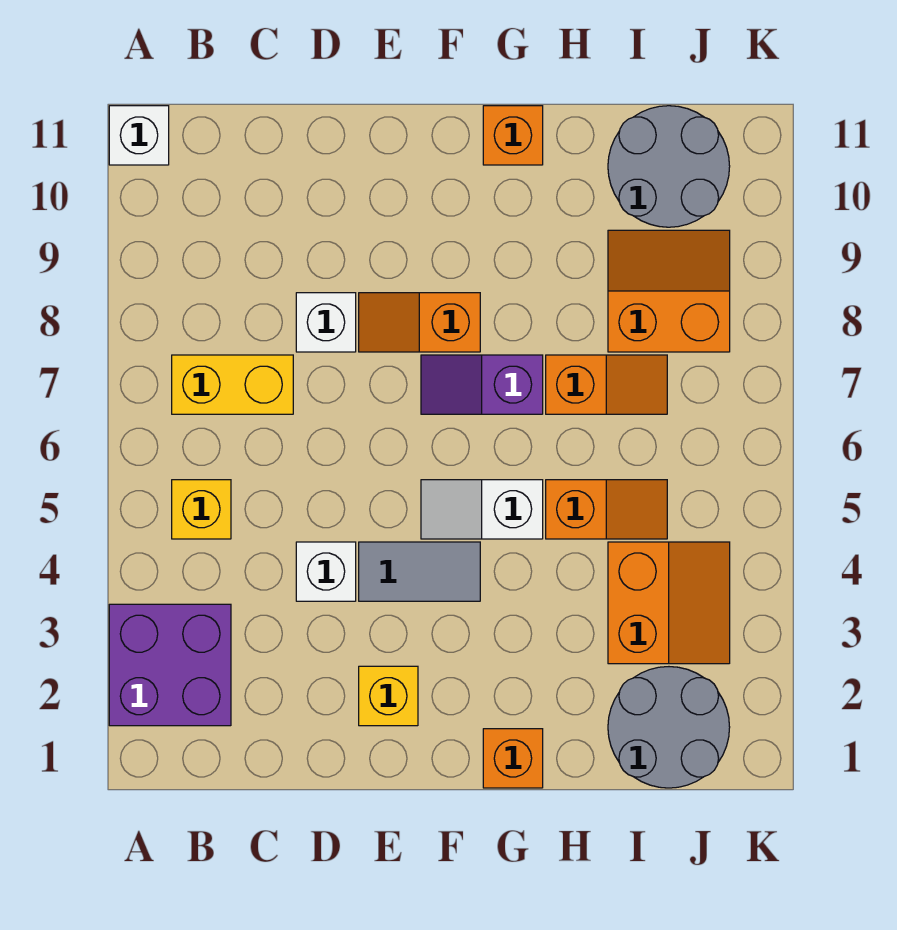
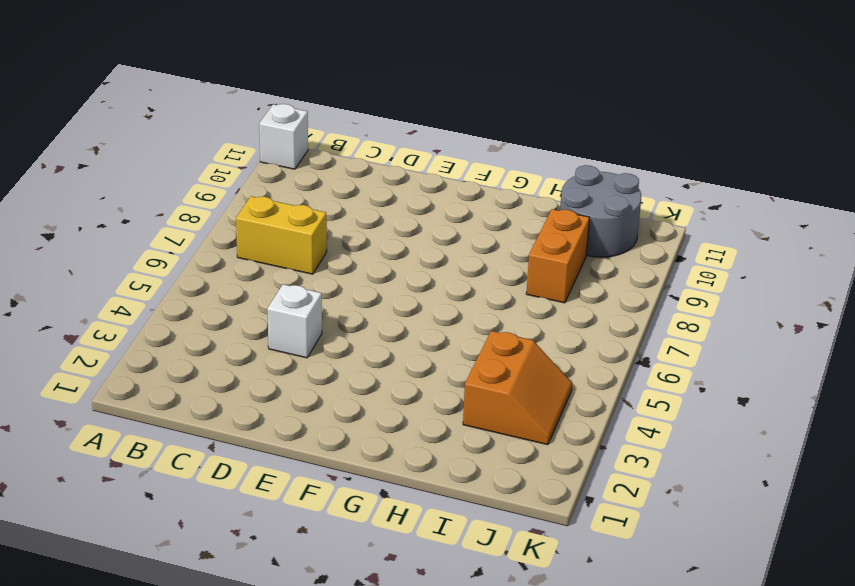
orange brick I8:I9 level 1 -> orange slope I8:J9 level 1 top 8
none -> purple brick A2:B3 level 1
none -> yellow brick B5 level 1
none -> white brick D8 level 1

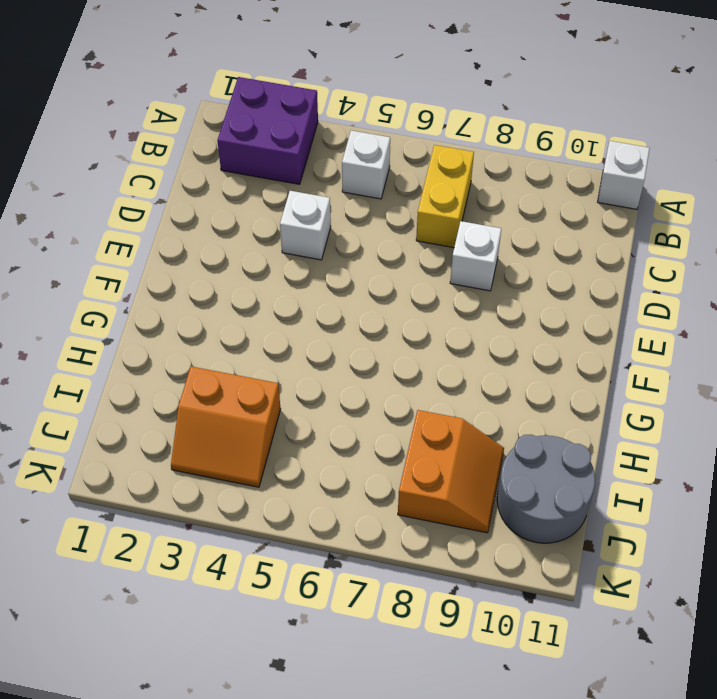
white brick B5 level 1 -> yellow brick B5 level 1
none -> yellow brick E2 level 1
none -> grey tile E4:F4 level 1
none -> orange slope E8:F8 level 1 top F

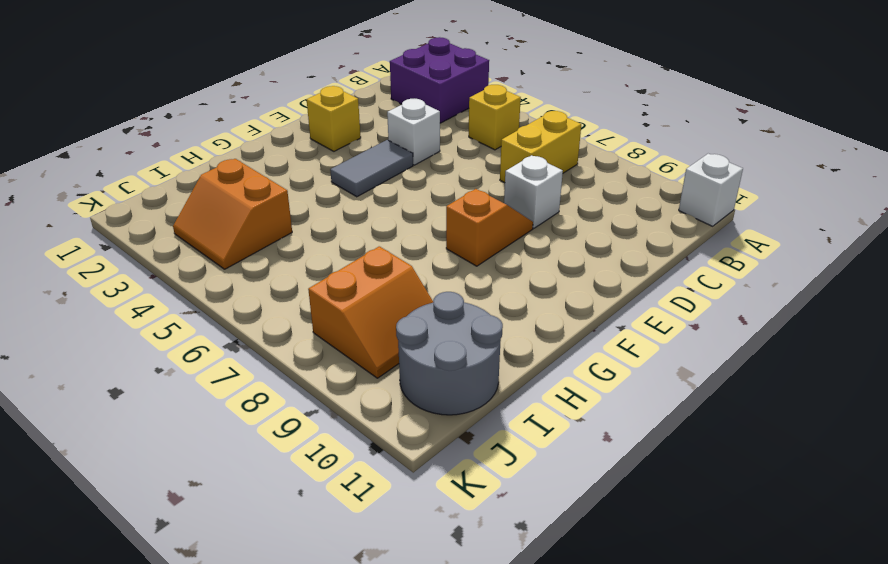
none -> white slope F5:G5 level 1 top G
none -> purple slope F7:G7 level 1 top G
none -> orange brick G1 level 1

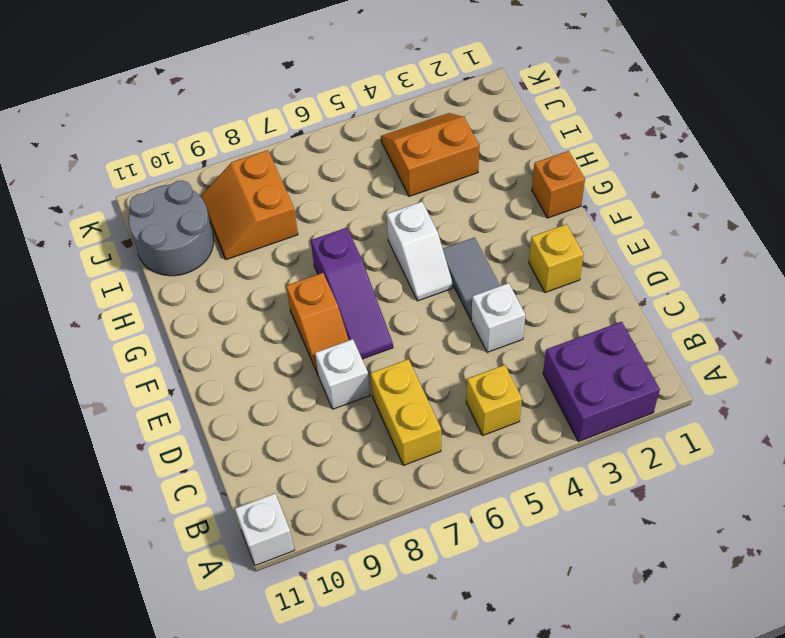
purple slope E7:G7 level 1 top G -> purple slope F7:G7 level 1 top G
none -> orange brick G11 level 1
none -> orange slope H5:I5 level 1 top H
none -> orange slope H7:I7 level 1 top H

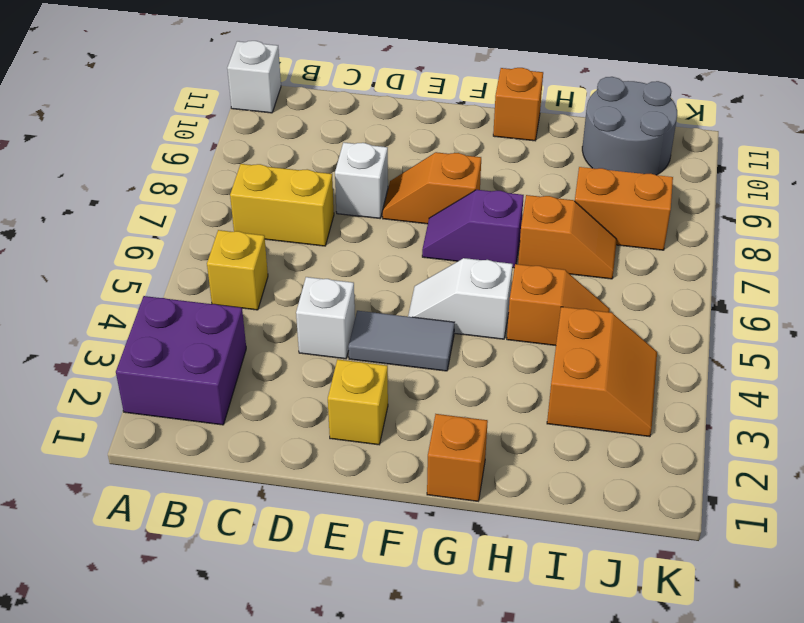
none -> grey round brick I1:J2 level 1

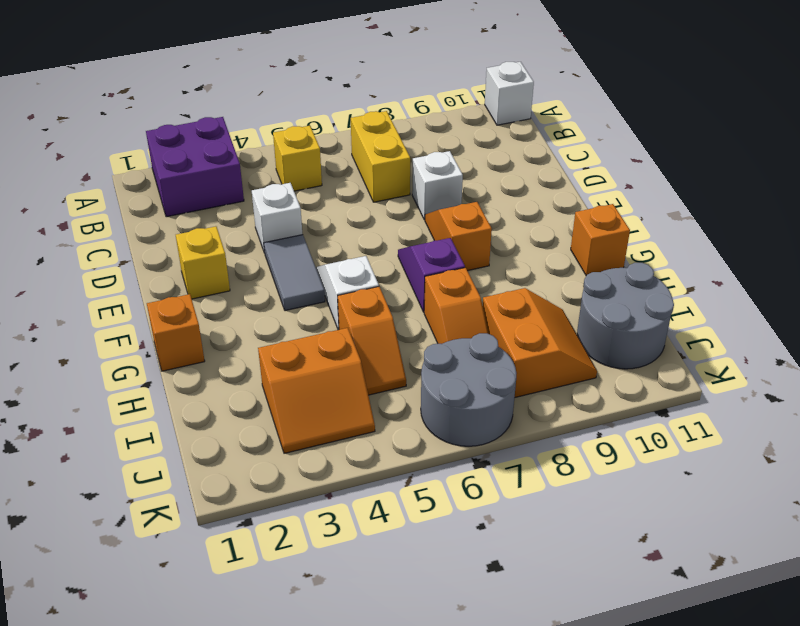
grey round brick J6:K7 level 1 -> grey round brick I1:J2 level 1

